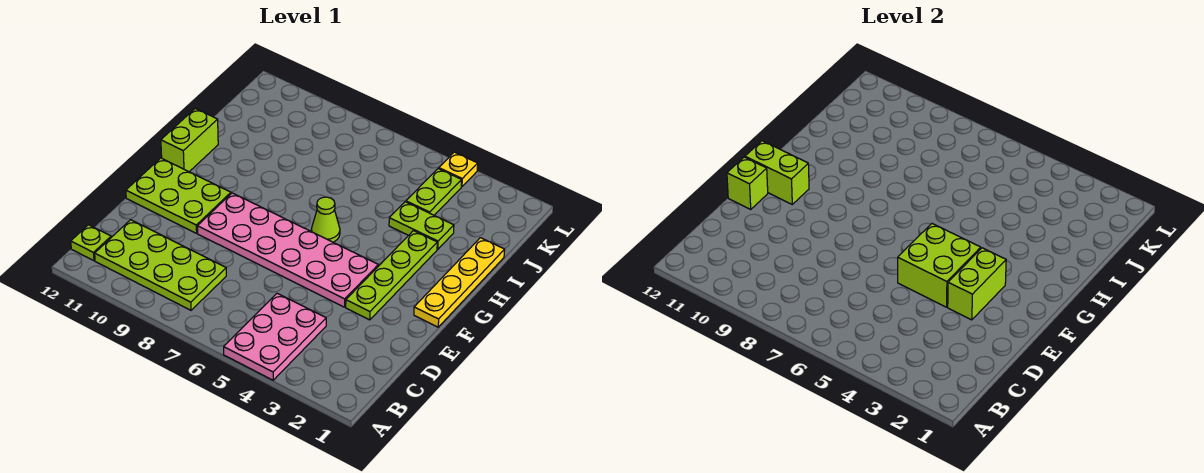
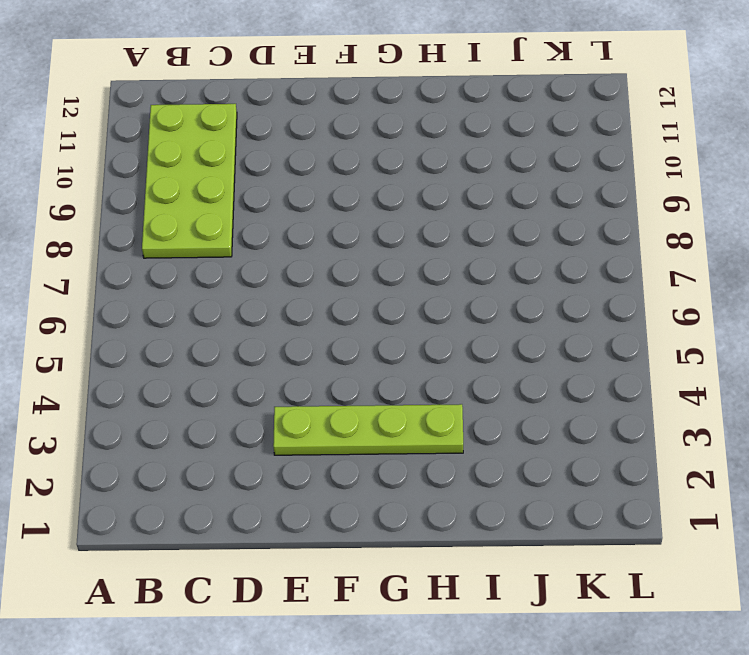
none -> pink plate A4:C5 level 1
none -> lime plate B12 level 1
none -> pink plate E4:F9 level 1

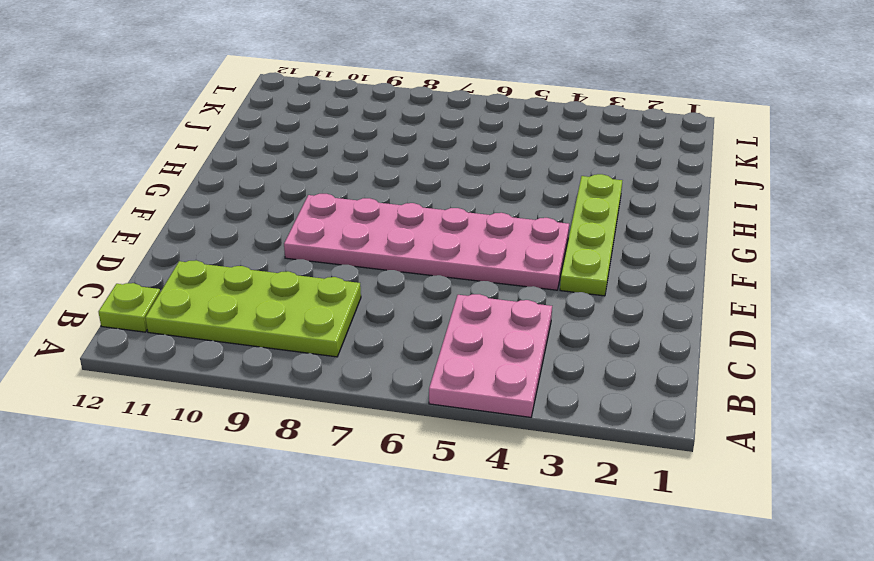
none -> lime plate E10:F12 level 1
none -> yellow plate F1:I1 level 1
none -> lime cone G6 level 1

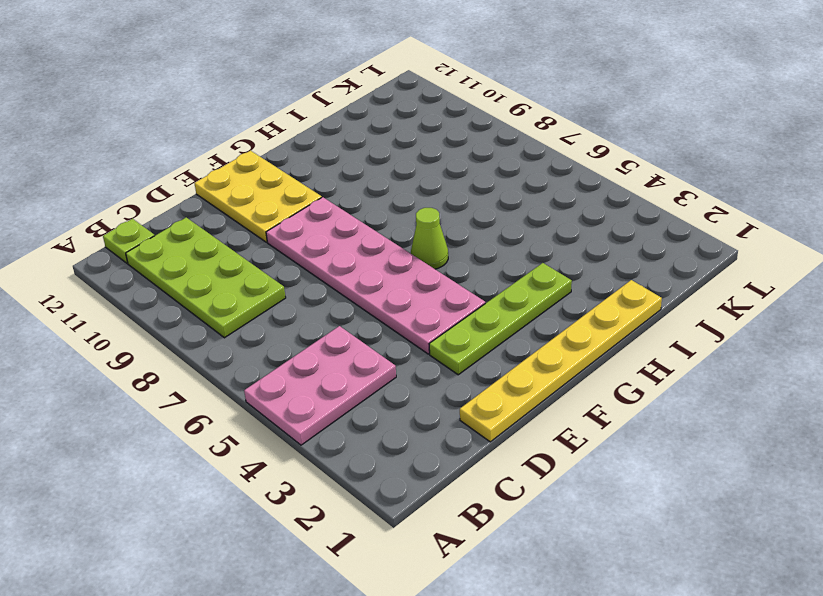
yellow plate D1:I1 level 1 -> yellow plate F1:I1 level 1
yellow plate E10:F12 level 1 -> lime plate E10:F12 level 1
none -> lime brick G12:H12 level 1
none -> lime plate I3:I4 level 1
none -> lime plate J4:K4 level 1

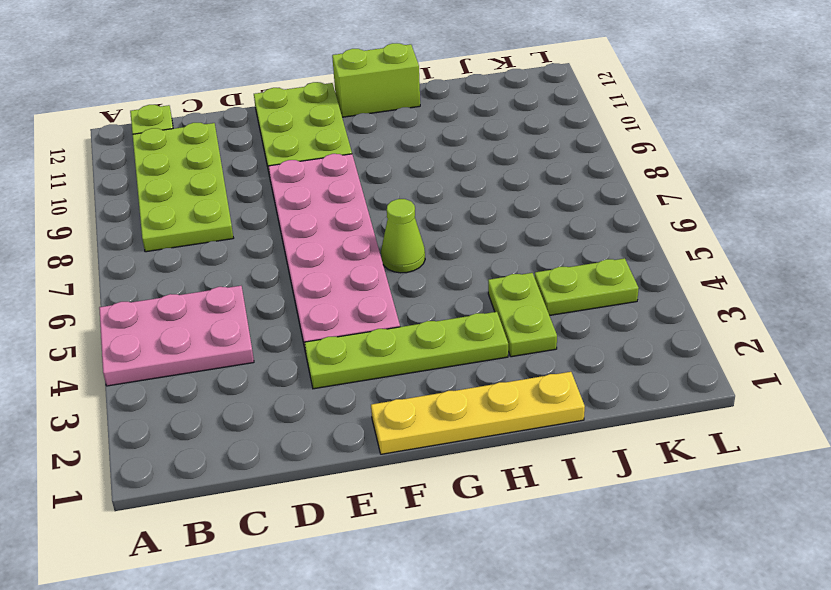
none -> yellow plate L4 level 1
none -> lime brick E3:F3 level 2
none -> lime brick E4:F5 level 2

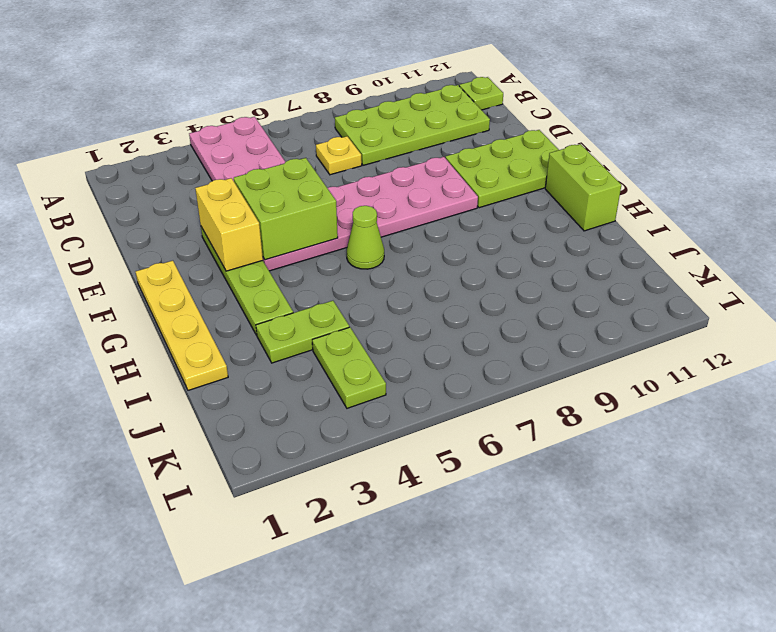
yellow plate C7 level 1 -> yellow plate L4 level 1
yellow brick E3:F3 level 2 -> lime brick E3:F3 level 2
none -> lime brick E12 level 2
none -> lime brick F11:F12 level 2

